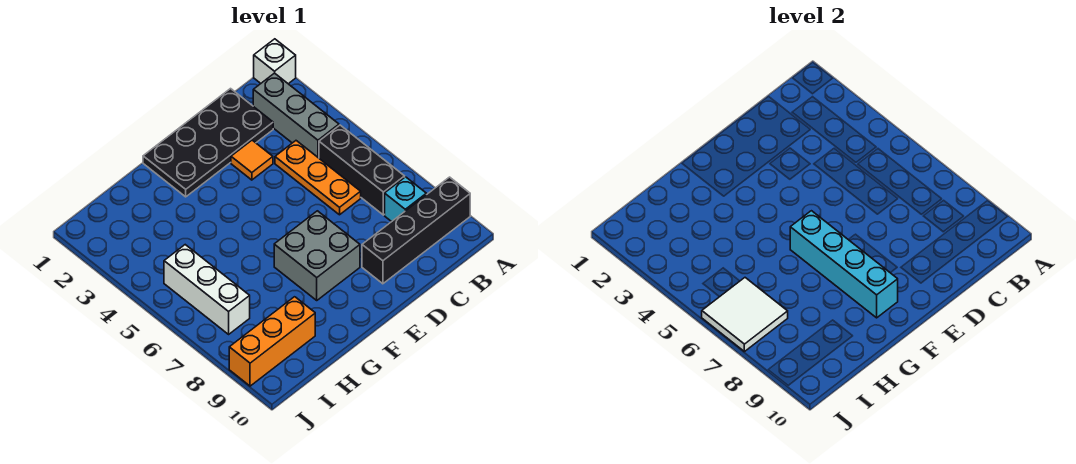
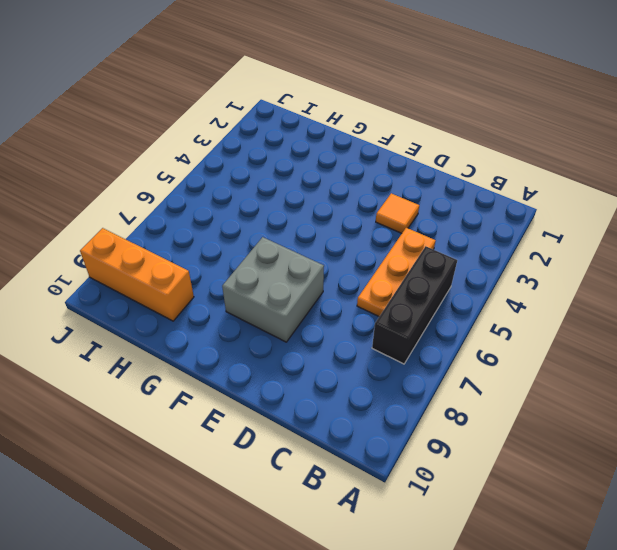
none -> white brick A1 level 1
none -> black brick A9:D9 level 1
none -> grey brick B2:B4 level 1

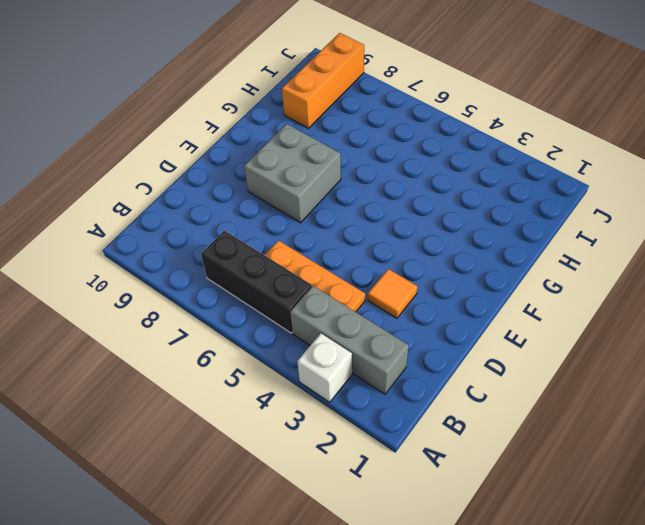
white brick A3 level 1 -> white brick A1 level 1
none -> black brick A9:D9 level 1
none -> cyan brick B8 level 1
none -> black plate C1:F2 level 1

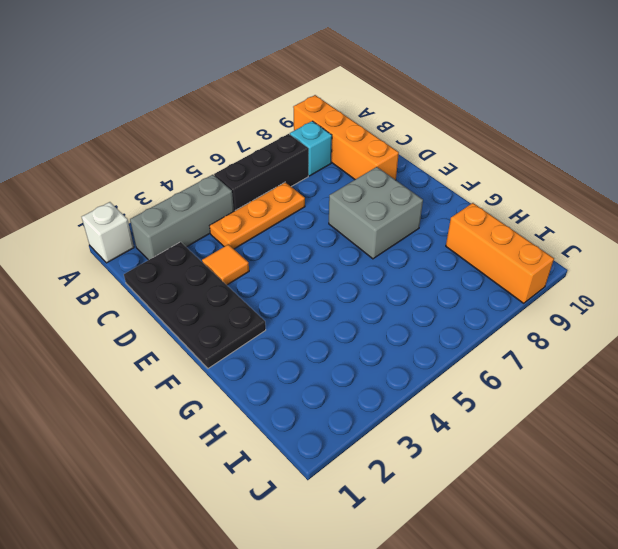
orange brick A9:D9 level 1 -> black brick A9:D9 level 1
none -> white brick I5:I7 level 1
none -> cyan brick F6:F9 level 2
none -> white tile I6:J7 level 2

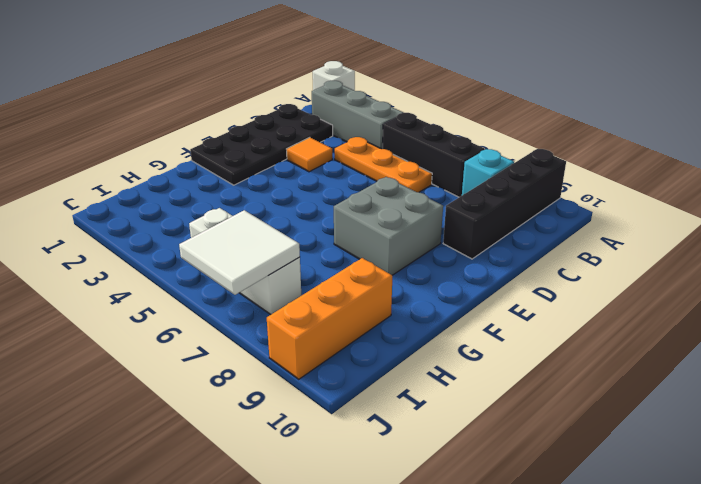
none -> cyan brick F6:F9 level 2

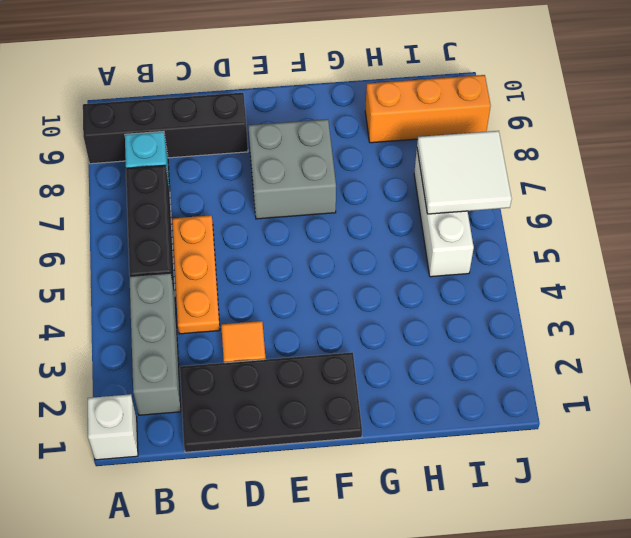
none -> cyan brick F6:F9 level 2

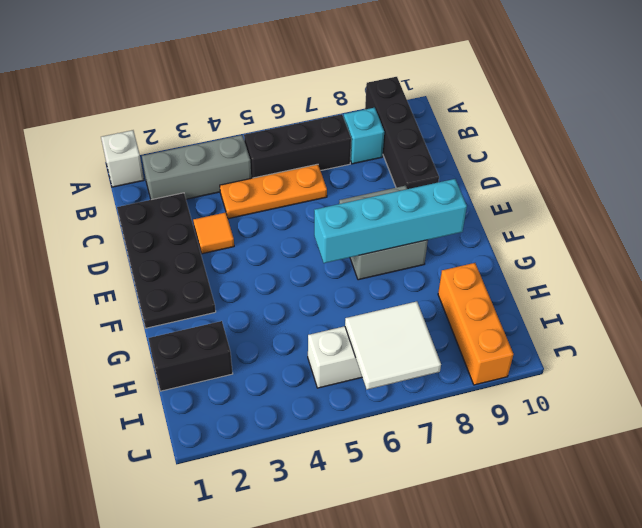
black brick H1:H2 level 1 -> none

